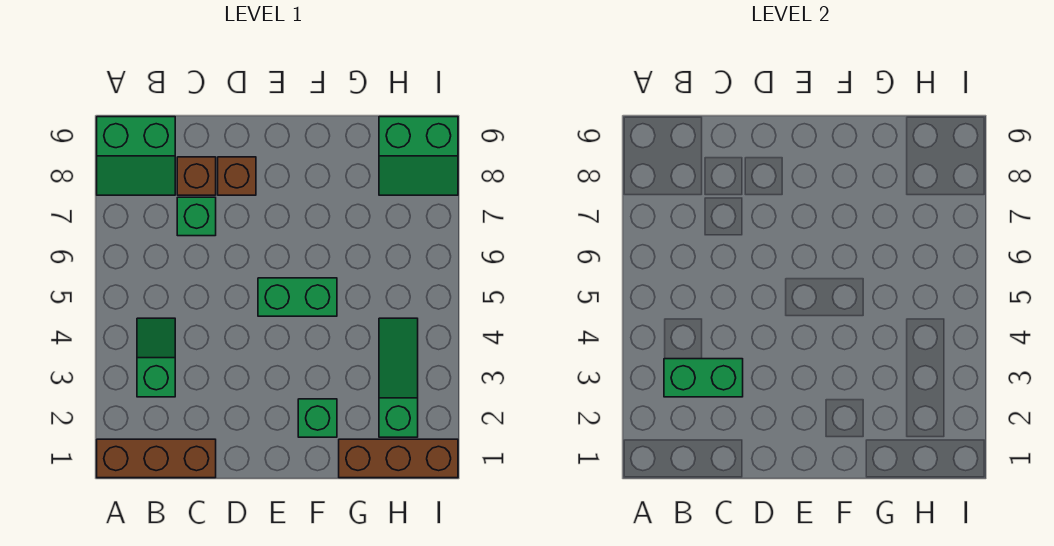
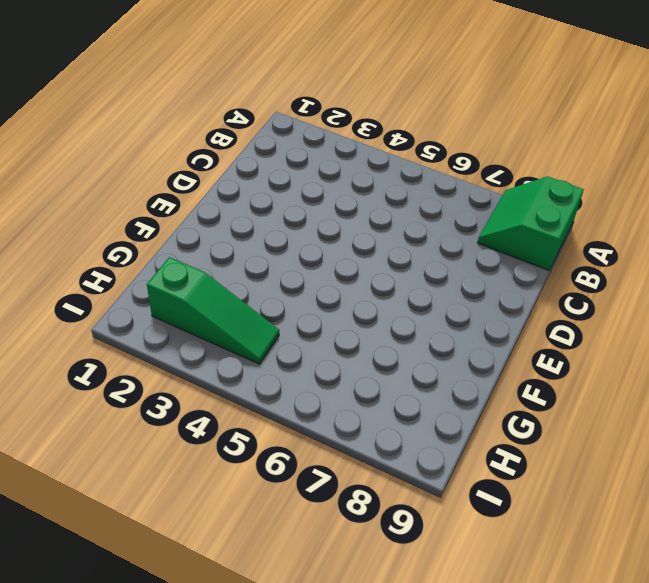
none -> brown brick A1:C1 level 1
none -> green slope B3:B4 level 1 top 3
none -> green brick C7 level 1

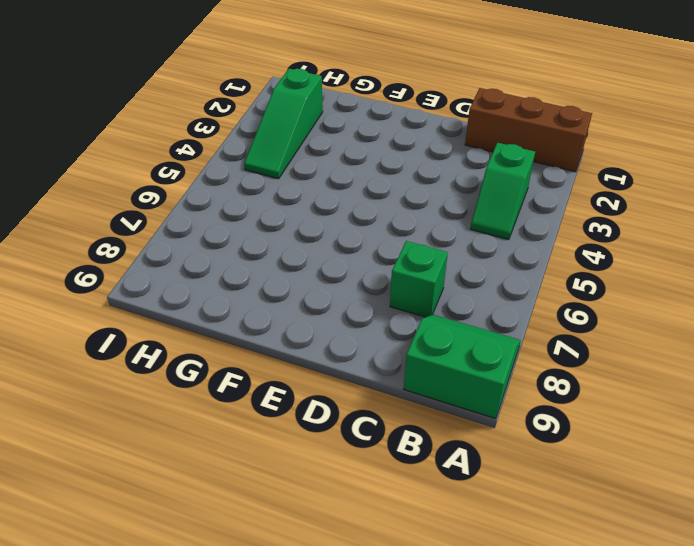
none -> brown brick C8 level 1
none -> brown brick D8 level 1
none -> green brick E5:F5 level 1

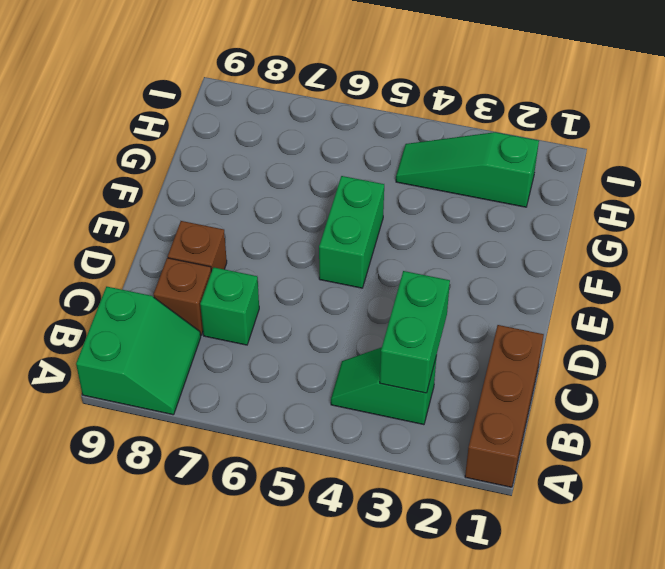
none -> green brick F2 level 1
none -> brown brick G1:I1 level 1
none -> green slope H8:I9 level 1 top 9

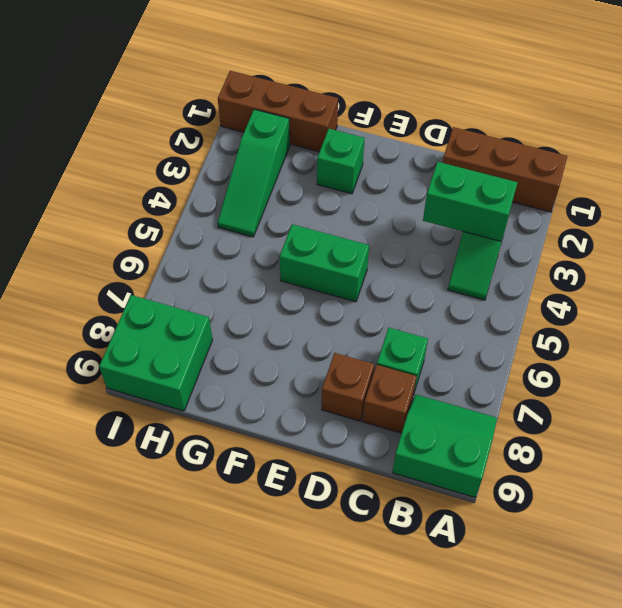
green brick H8:I9 level 1 -> green slope H8:I9 level 1 top 9

